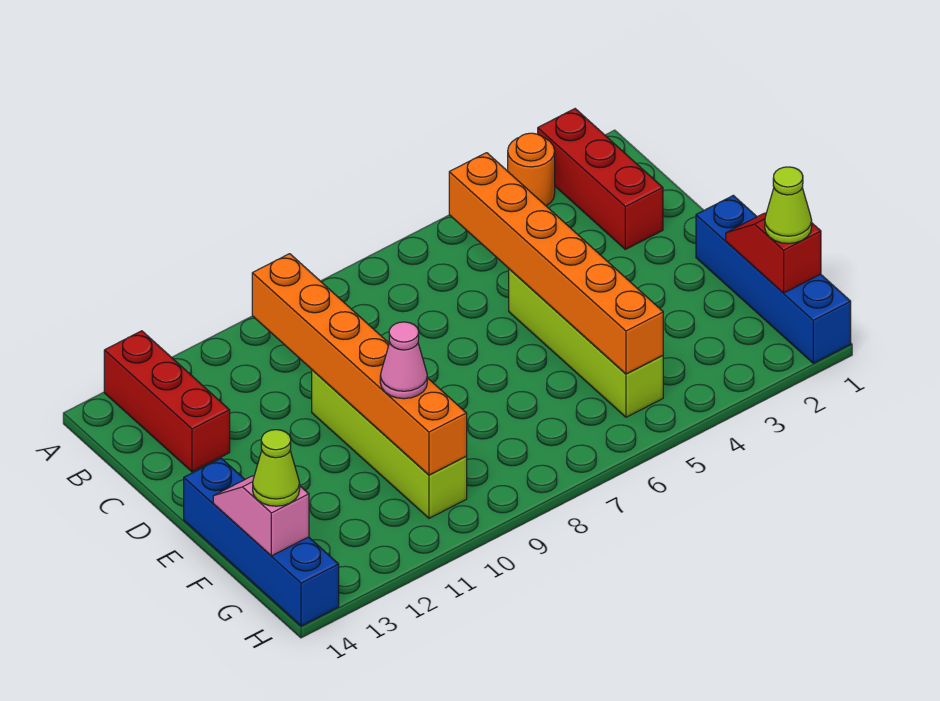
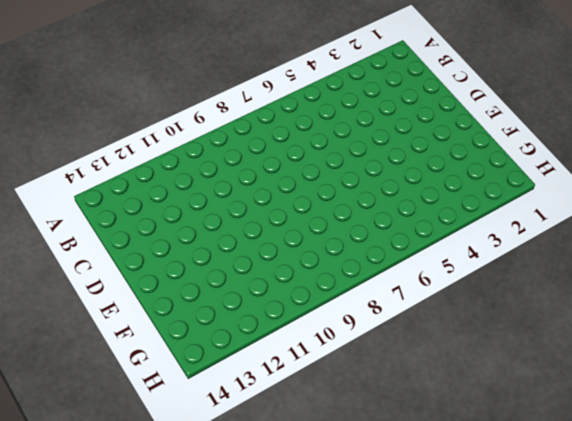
none -> red brick A2:C2 level 1
none -> orange round brick A3 level 1
none -> red brick A13:C13 level 1

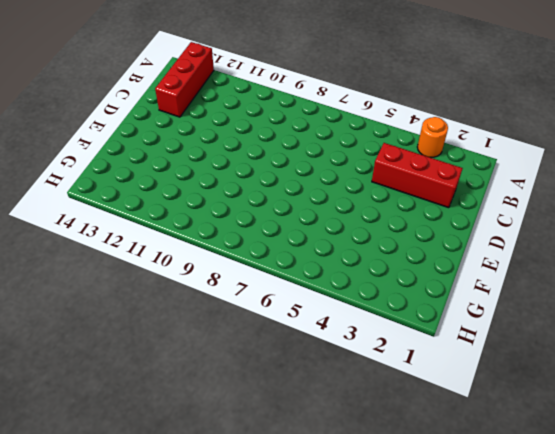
red brick C2:C4 level 1 -> red brick A2:C2 level 1
none -> lime brick D5:G5 level 1
none -> lime brick D10:G10 level 1
none -> blue brick E1:H1 level 1

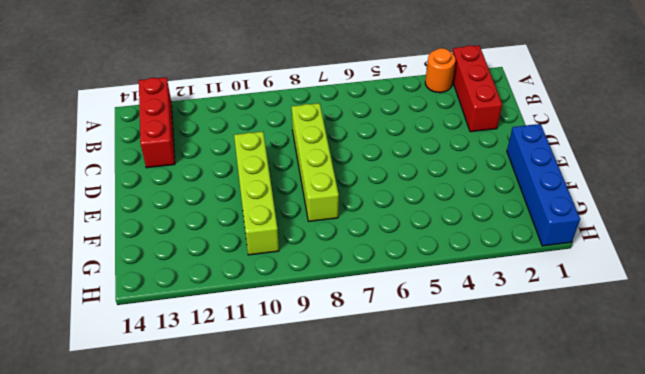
lime brick C8:F8 level 1 -> lime brick D5:G5 level 1
none -> blue brick E14:H14 level 1
none -> orange brick B5:G5 level 2
none -> orange brick B10:G10 level 2

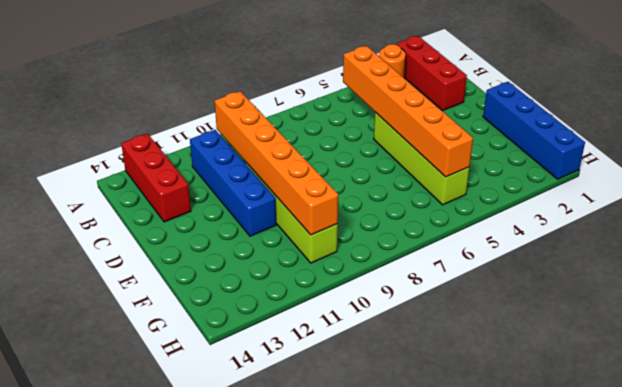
blue brick B11:E11 level 1 -> blue brick E14:H14 level 1
none -> red slope F1:G1 level 2 top G
none -> pink slope F14:G14 level 2 top G
none -> pink cone F10 level 3

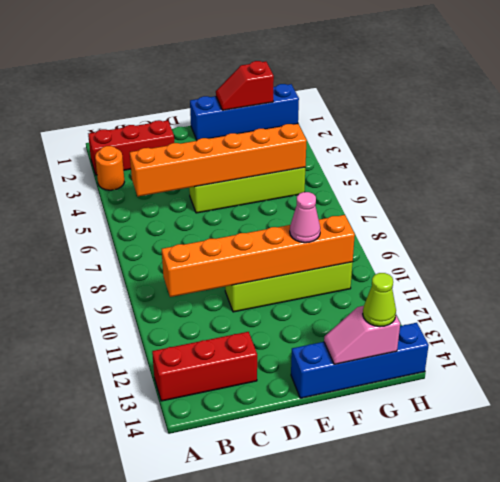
none -> lime cone G1 level 3

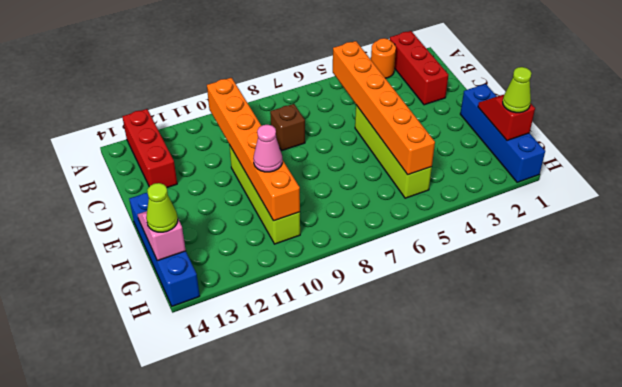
brown brick C8 level 1 -> none

